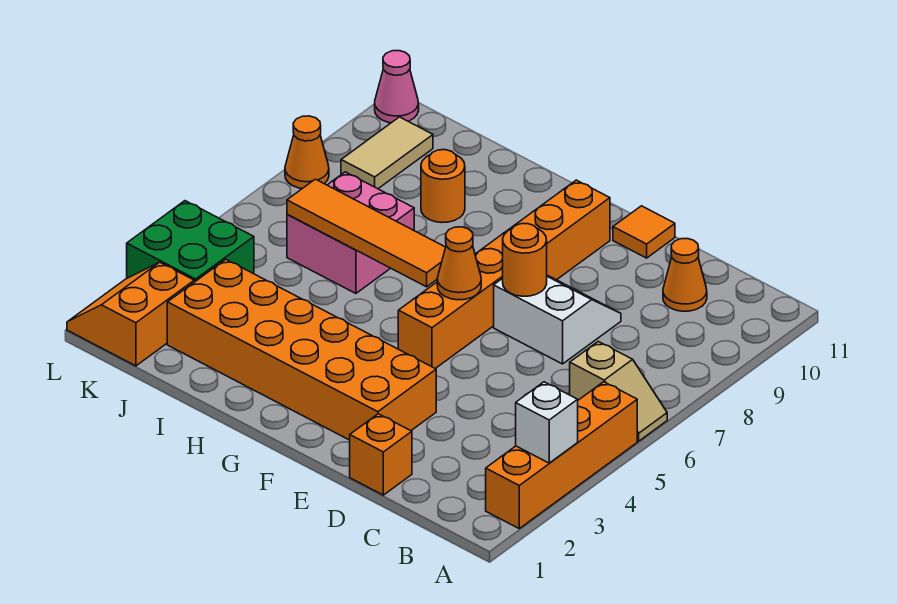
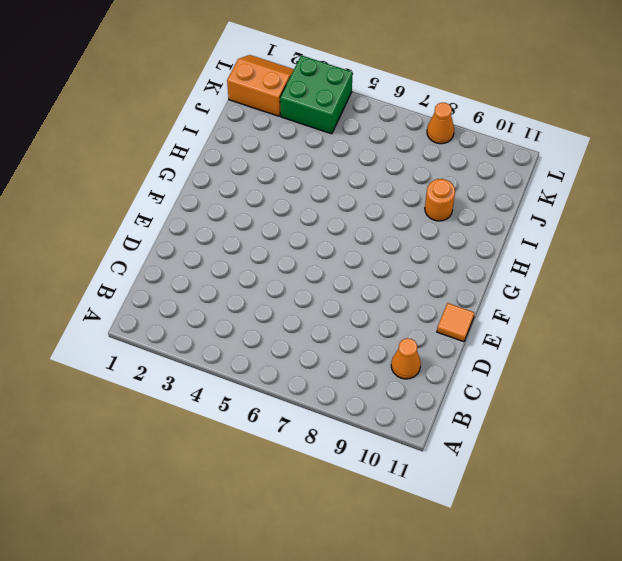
none -> orange brick A2:A5 level 1
none -> tan slope A6:B6 level 1 top B
none -> orange brick D1 level 1

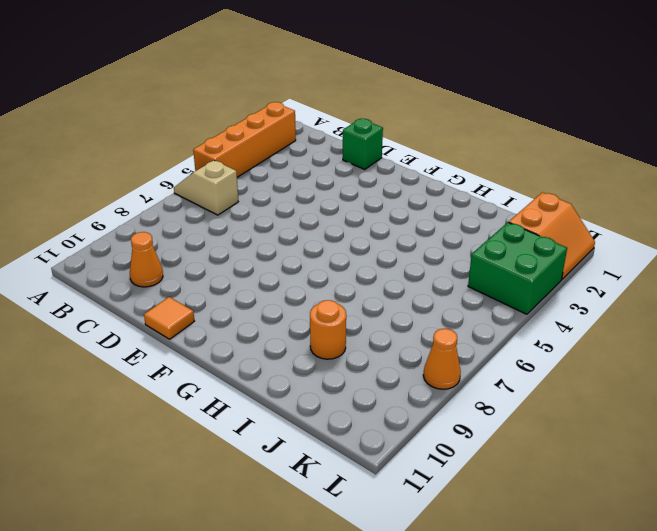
green brick D1 level 1 -> orange brick D1 level 1
none -> white slope D7:E8 level 1 top 7
none -> orange brick E2:J3 level 1
none -> orange brick F5:F10 level 1

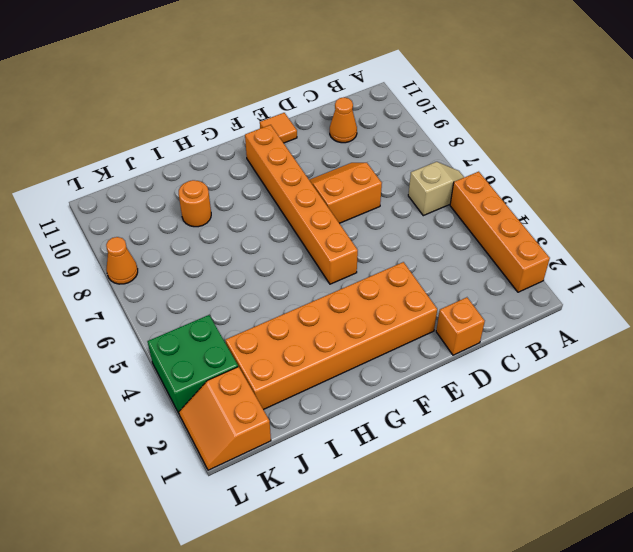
orange slope D7:E8 level 1 top 7 -> white slope D7:E8 level 1 top 7
none -> pink brick I6:J7 level 1
none -> tan tile K9:K10 level 1
none -> pink cone L11 level 1

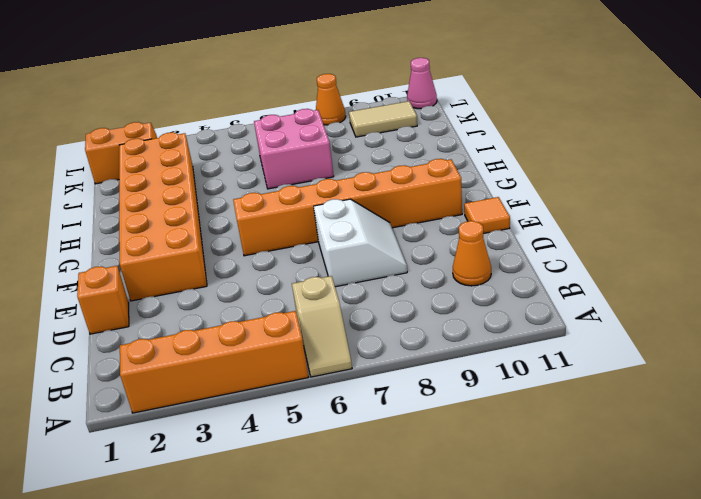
none -> orange round brick I9 level 1
none -> green brick K3:L4 level 1
none -> white brick A3 level 2

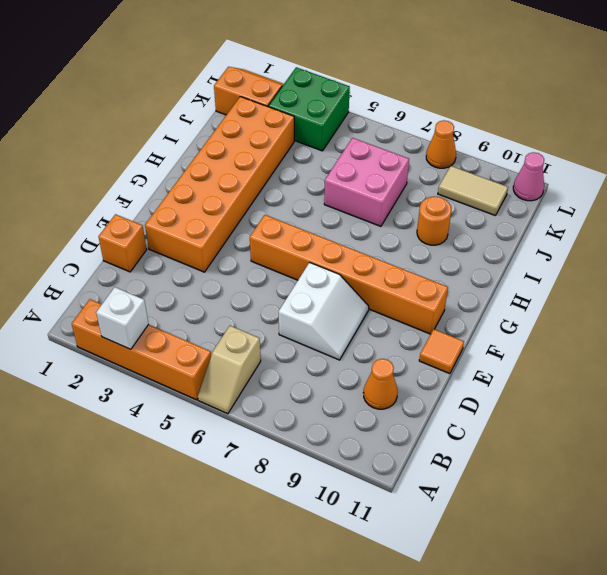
none -> orange round brick E7 level 2
none -> orange cone F6 level 2
none -> orange tile G6:J6 level 2

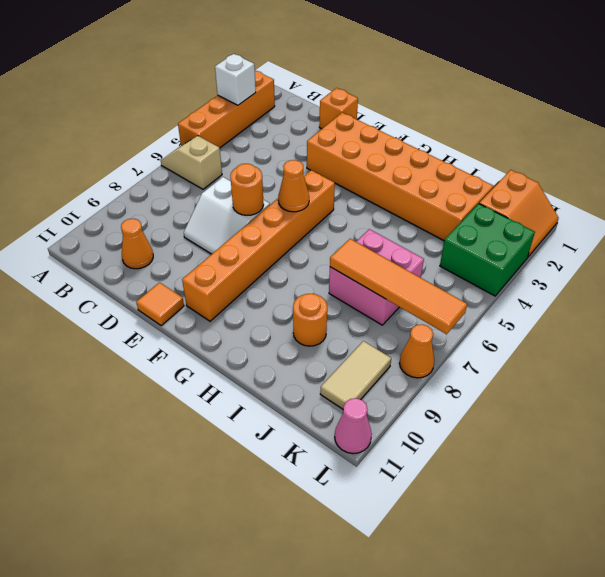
orange tile I7:L7 level 2 -> orange tile G6:J6 level 2

